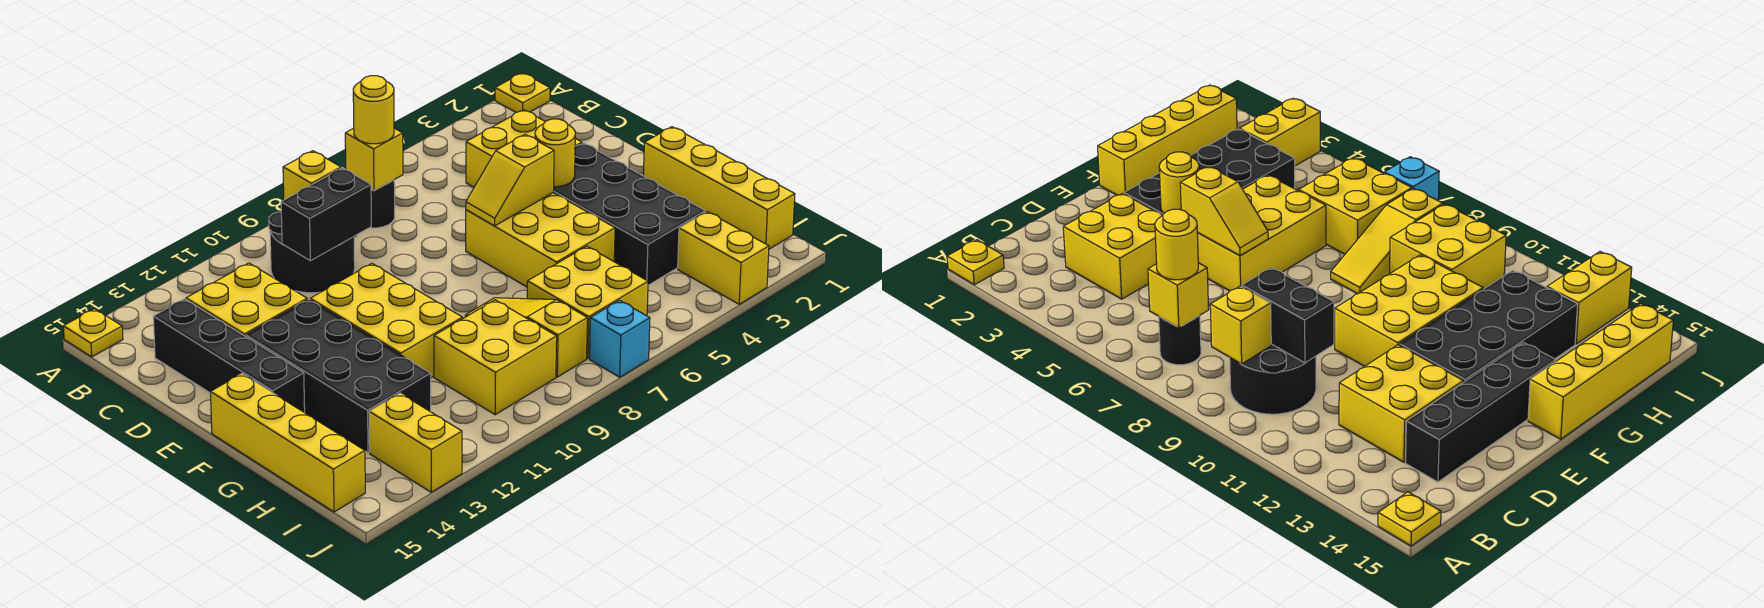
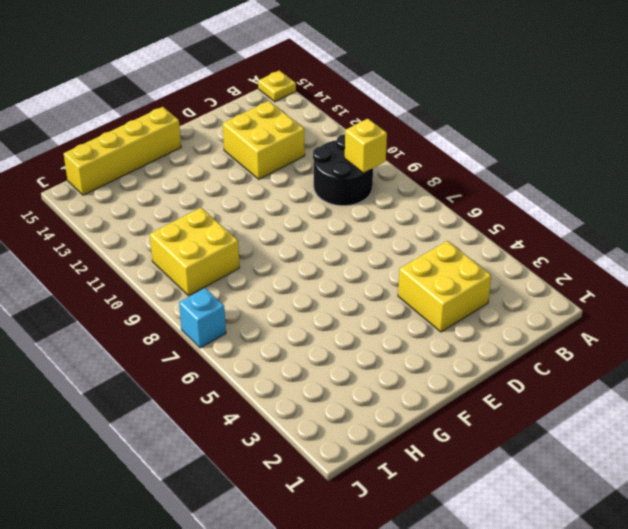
none -> yellow plate A1 level 1
none -> black round brick B7 level 1
none -> black brick C14:F14 level 1

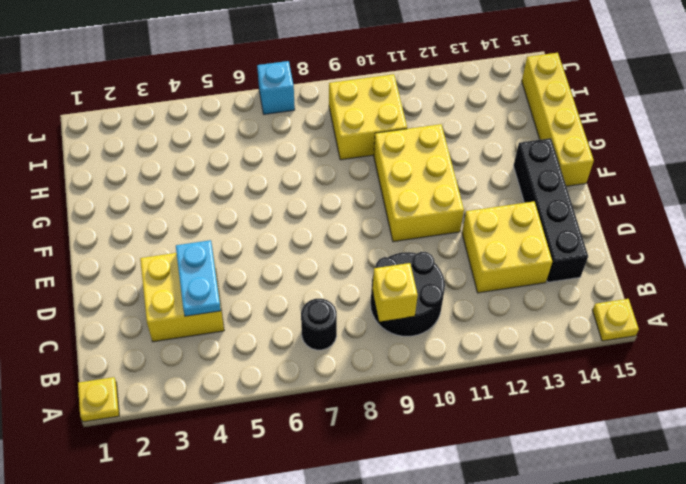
cyan plate C4:D4 level 2 -> none
none -> black brick E3:H4 level 1
none -> yellow brick E5:G6 level 1
none -> black brick E12:H13 level 1

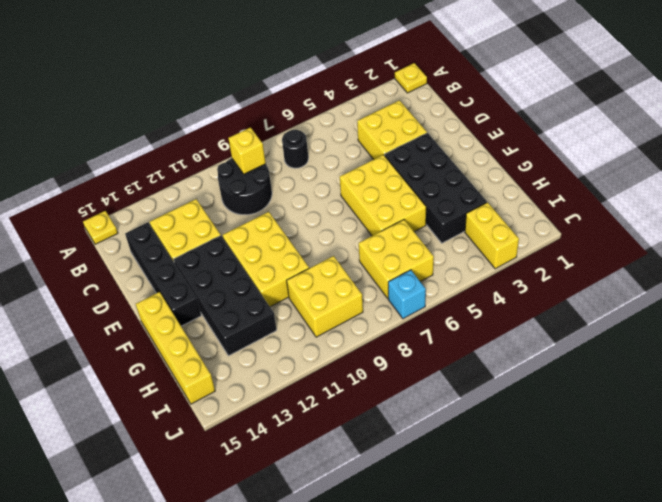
none -> yellow brick F1:I1 level 1
none -> yellow slope G8:I8 level 1 top I
none -> yellow brick I13:J13 level 1

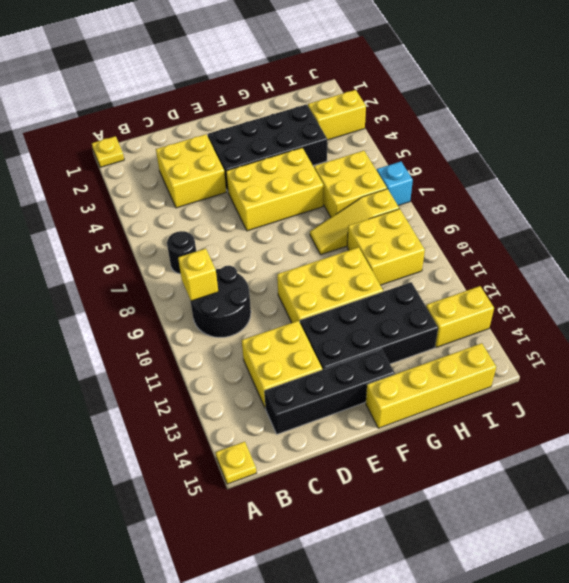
none -> yellow brick F1:I1 level 1
none -> yellow brick B7 level 2
none -> black brick C9:C10 level 2

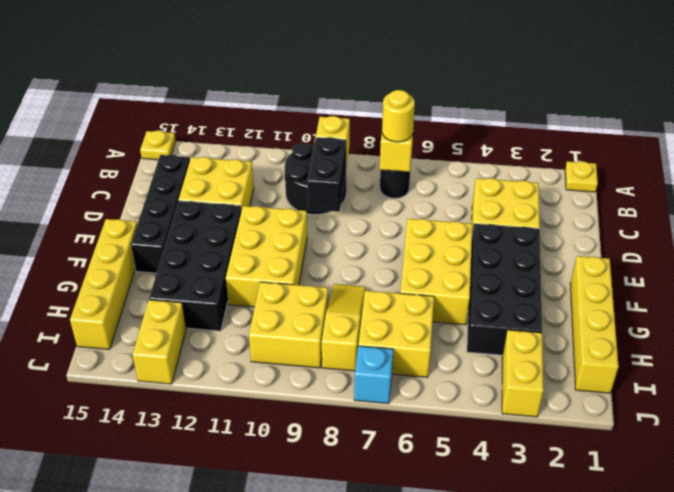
black brick C9:D9 level 2 -> black brick C9:C10 level 2
none -> yellow round brick E4 level 2
none -> yellow slope E5:E6 level 2 top 5

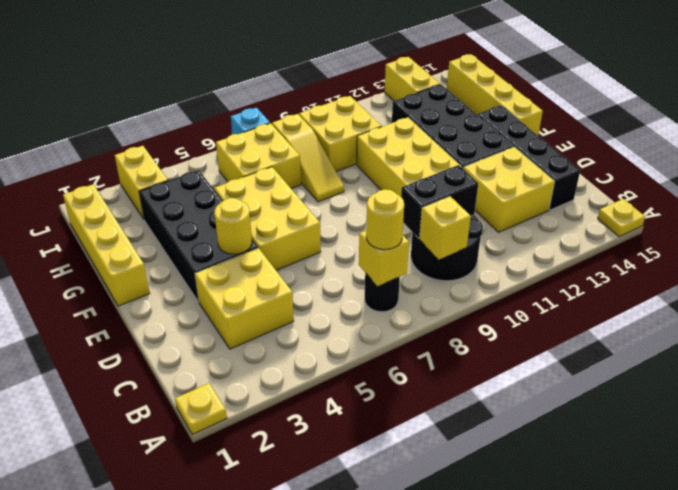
none -> yellow slope E5:E6 level 2 top 5

